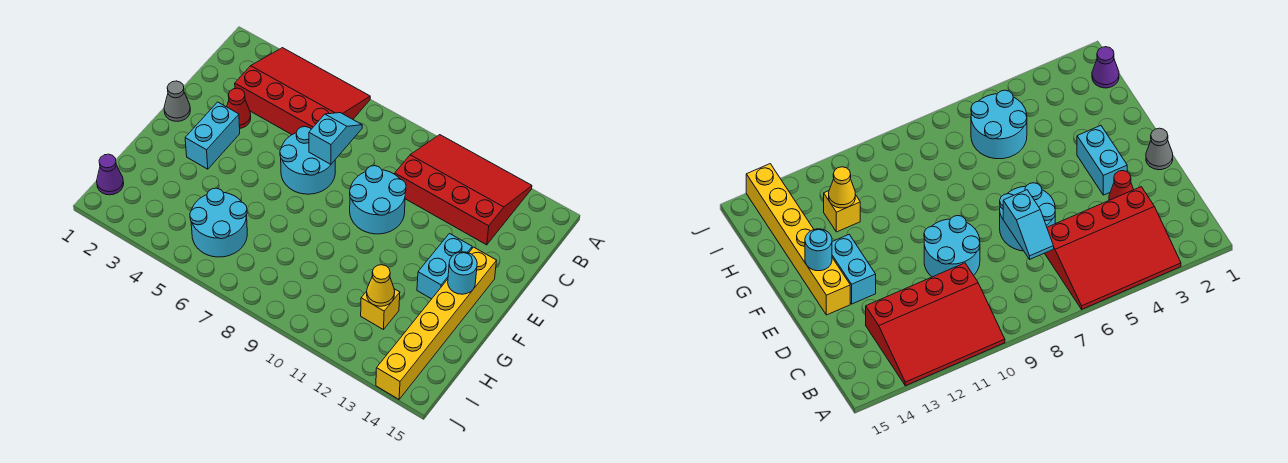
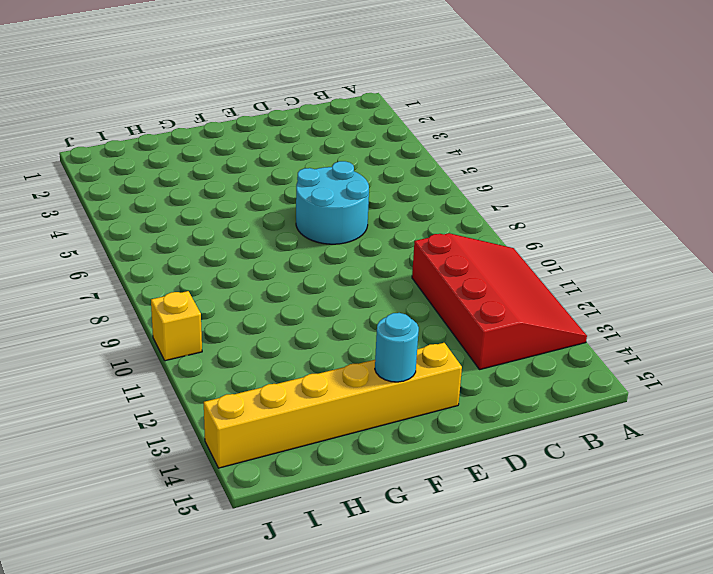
yellow brick J10 level 1 -> yellow brick H12 level 1
none -> red slope A3:C6 level 1 top C
none -> red cone D3 level 1
none -> cyan round brick D9:E10 level 1

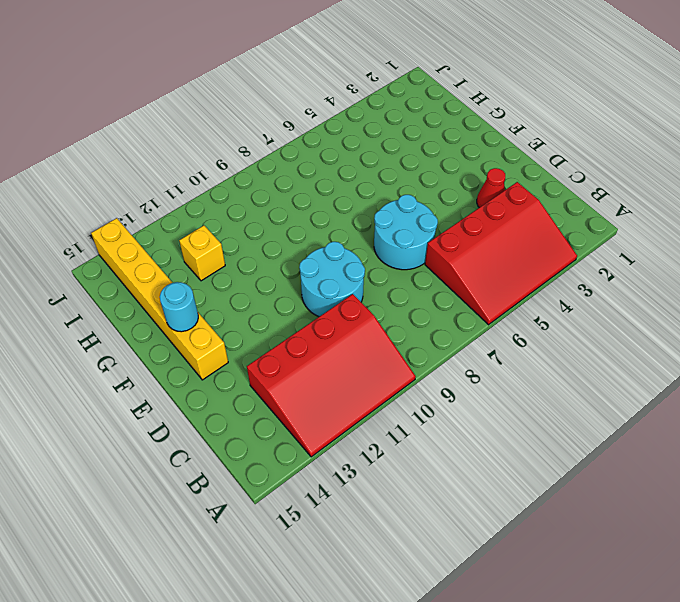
none -> grey cone E1 level 1
none -> cyan brick E3:F3 level 1
none -> cyan brick E13:F13 level 1

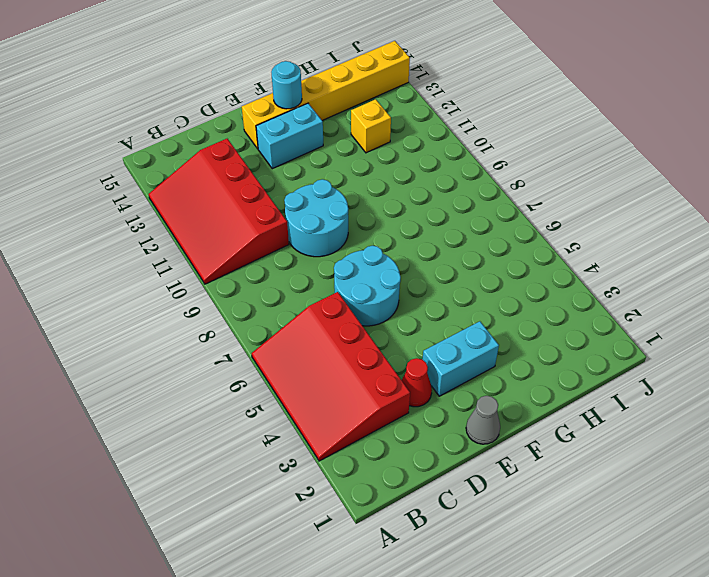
none -> cyan round brick H5:I6 level 1
none -> purple cone I1 level 1
none -> cyan slope C7:D7 level 2 top D

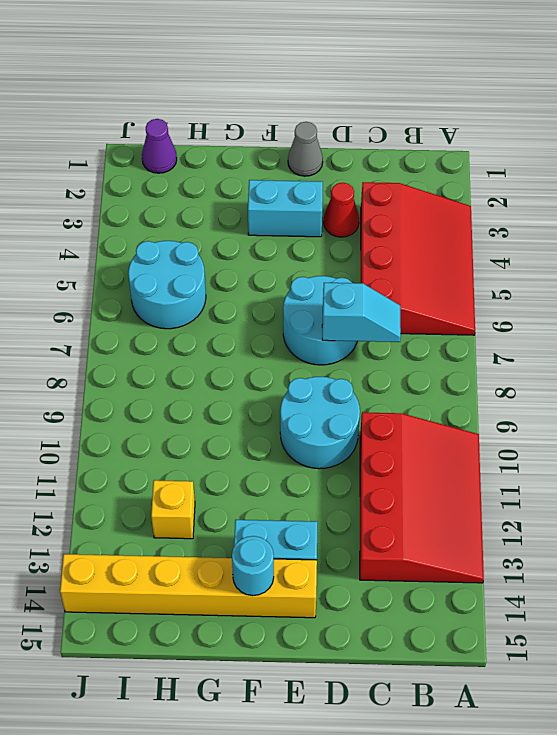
none -> yellow cone H12 level 2

